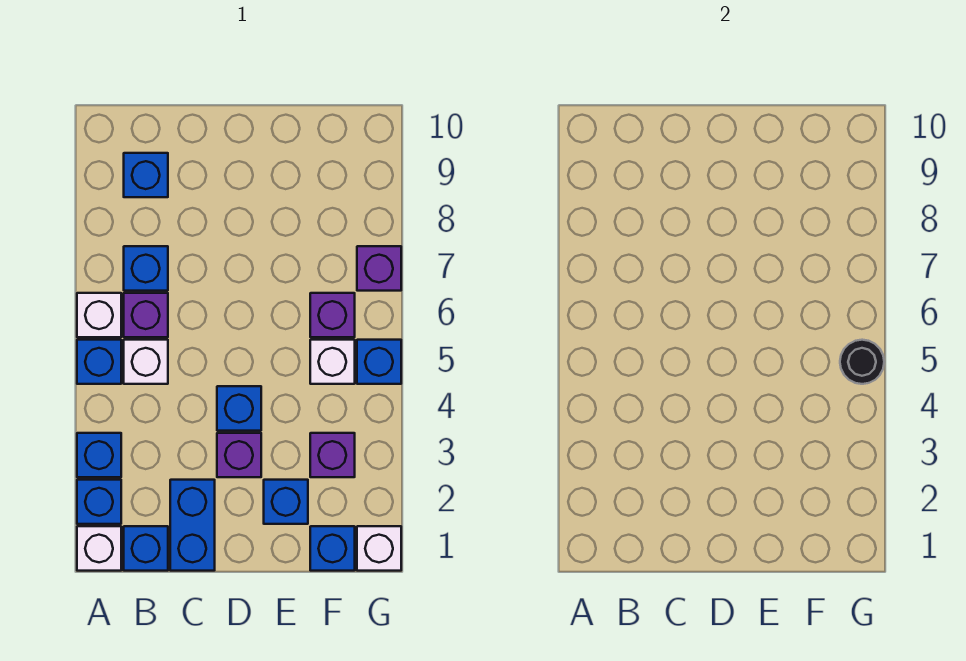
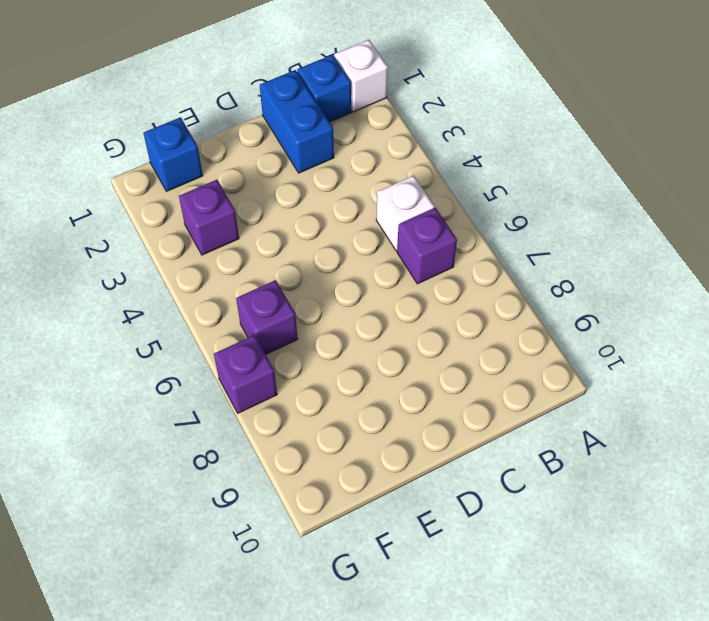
none -> blue brick A2 level 1
none -> blue brick A3 level 1
none -> blue brick A5 level 1

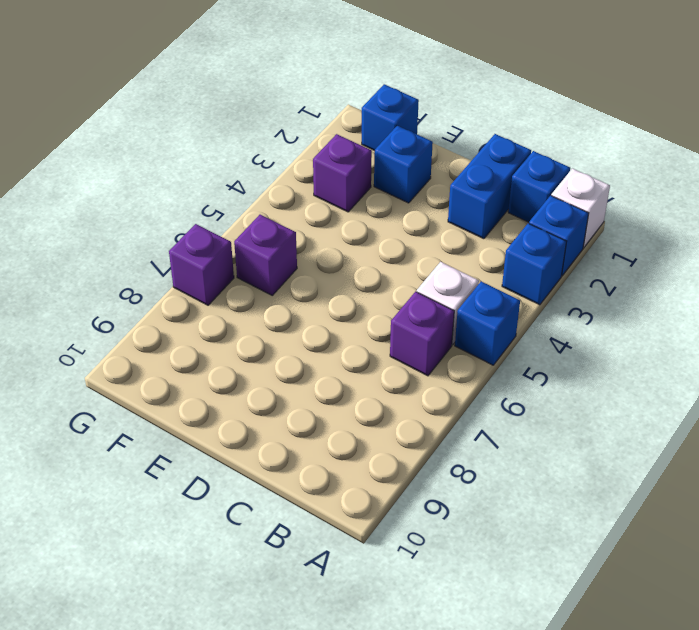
none -> white brick A6 level 1
none -> blue brick B7 level 1
none -> blue brick B9 level 1

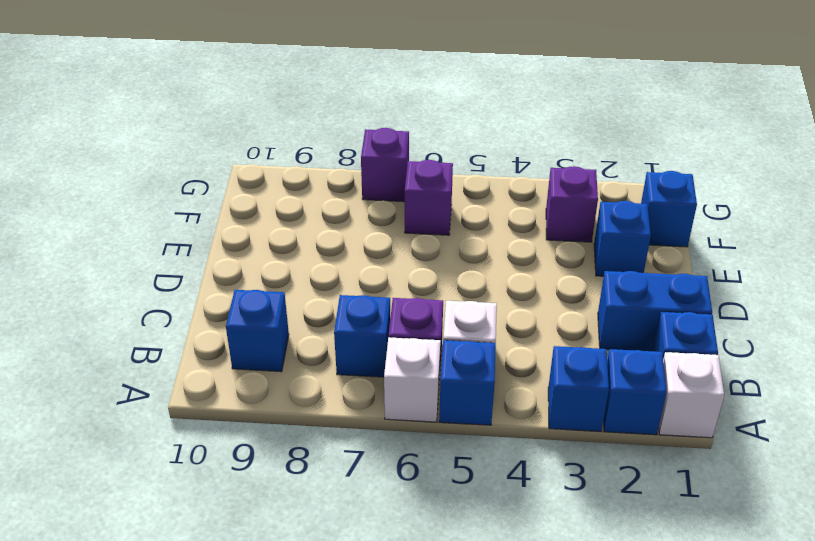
none -> purple brick D3 level 1
none -> blue brick D4 level 1
none -> white brick F5 level 1

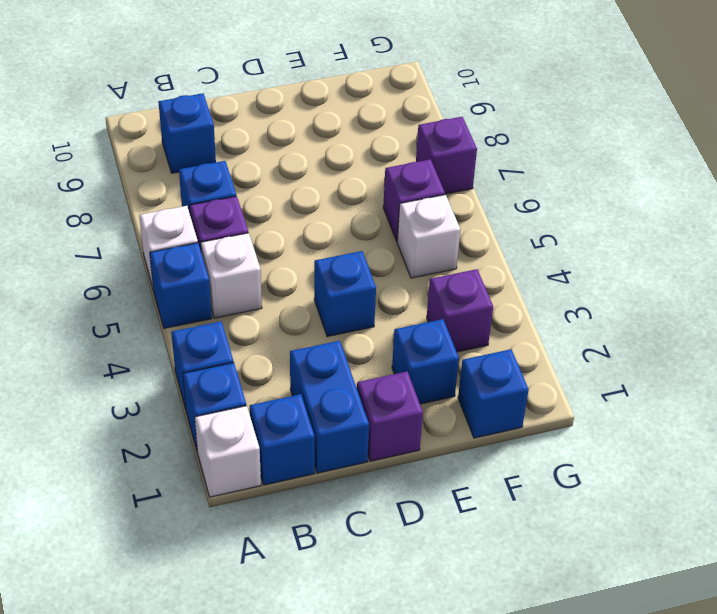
purple brick D1 level 1 -> purple brick D3 level 1
none -> white brick G1 level 1
none -> blue brick G5 level 1
none -> black round brick G5 level 2

